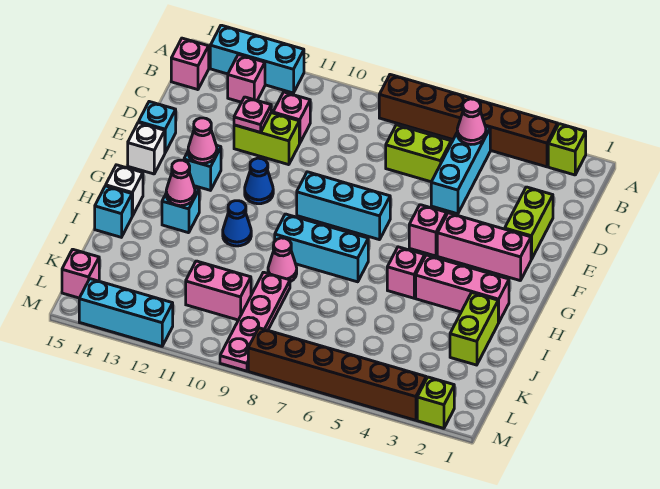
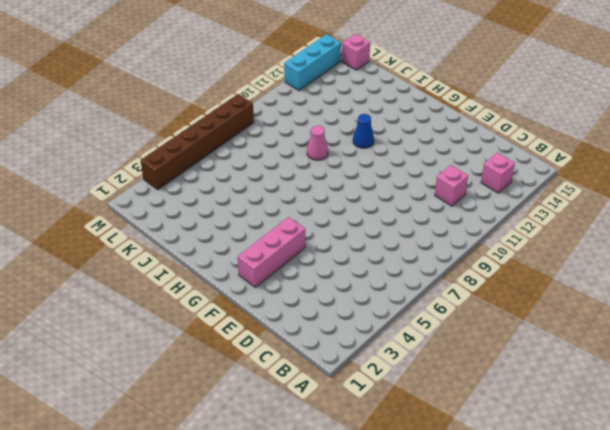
none -> lime brick A2 level 1
none -> brown brick A3:A8 level 1
none -> cyan brick A12:A14 level 1
none -> cyan brick B5:D5 level 1

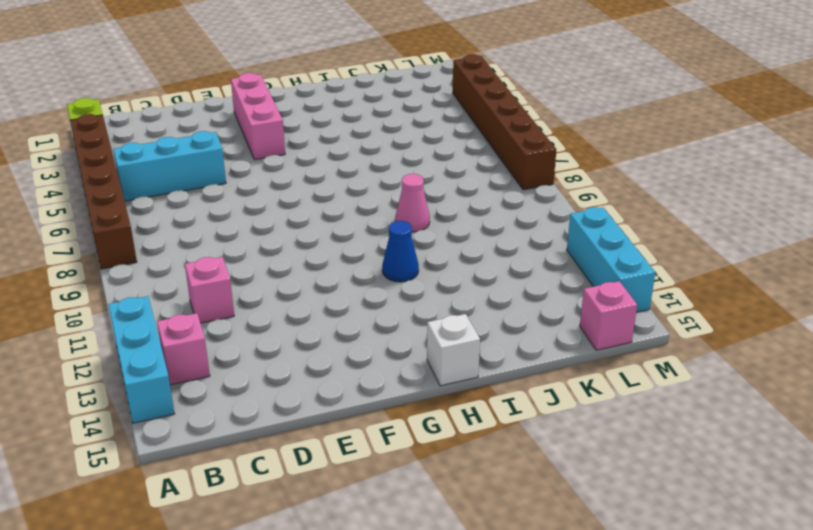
none -> pink brick B15 level 1
none -> lime brick C6:C7 level 1
none -> lime brick D2:E2 level 1
none -> lime brick D11:D12 level 1

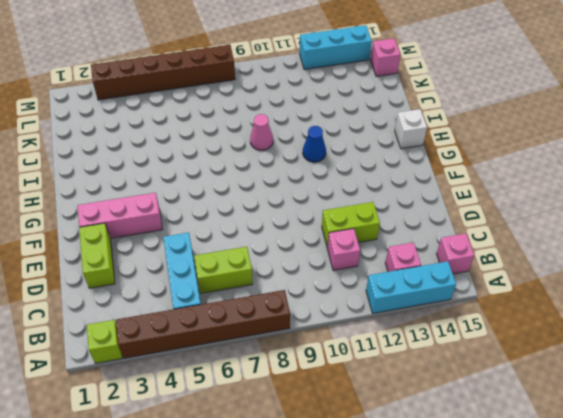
none -> cyan brick E15 level 1
none -> pink brick F5 level 1
none -> cyan brick F7:F9 level 1
none -> blue cone F11 level 1

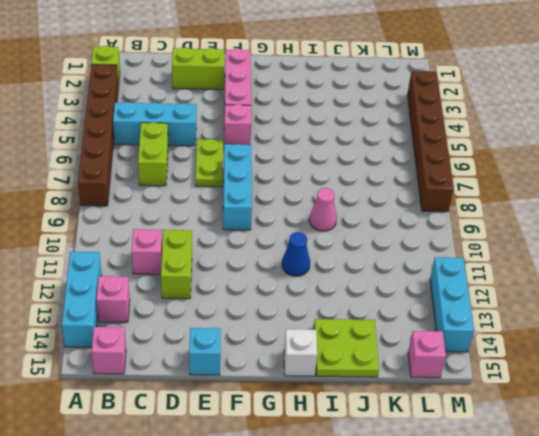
lime plate E6:E7 level 1 -> none
lime plate I14:J15 level 1 -> cyan brick I15 level 1
none -> blue cone F11 level 1
none -> cyan brick F13 level 1
none -> white brick F15 level 1
none -> pink brick H2:H4 level 1

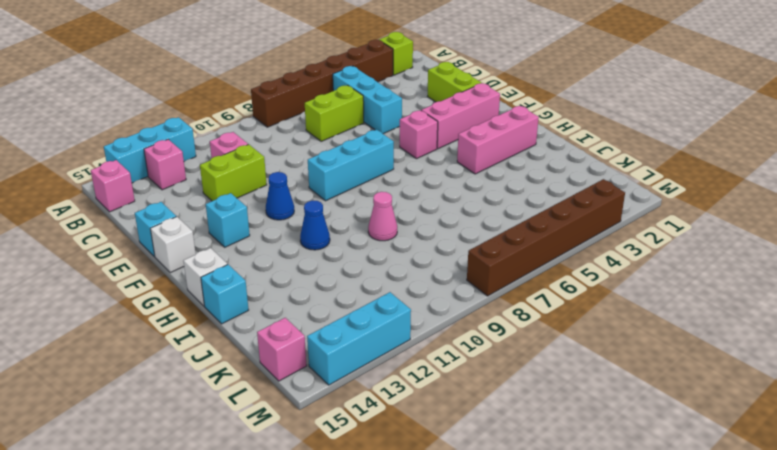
none -> pink brick H5 level 1
none -> cyan brick H7:H9 level 1
none -> cyan brick H13 level 1
none -> lime brick I2:J2 level 1

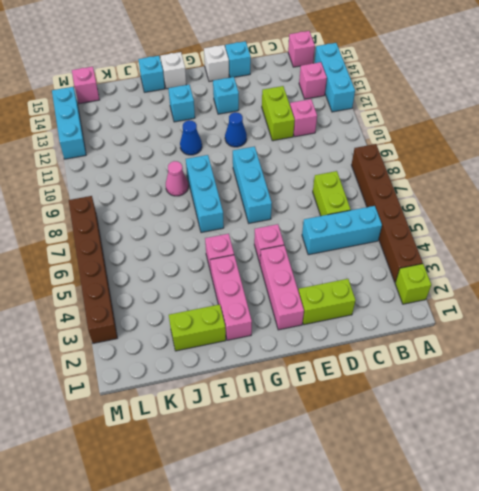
none -> pink plate J9:M9 level 1
none -> pink brick K10:K11 level 1
none -> lime brick M2 level 1
none -> pink cone B5 level 2

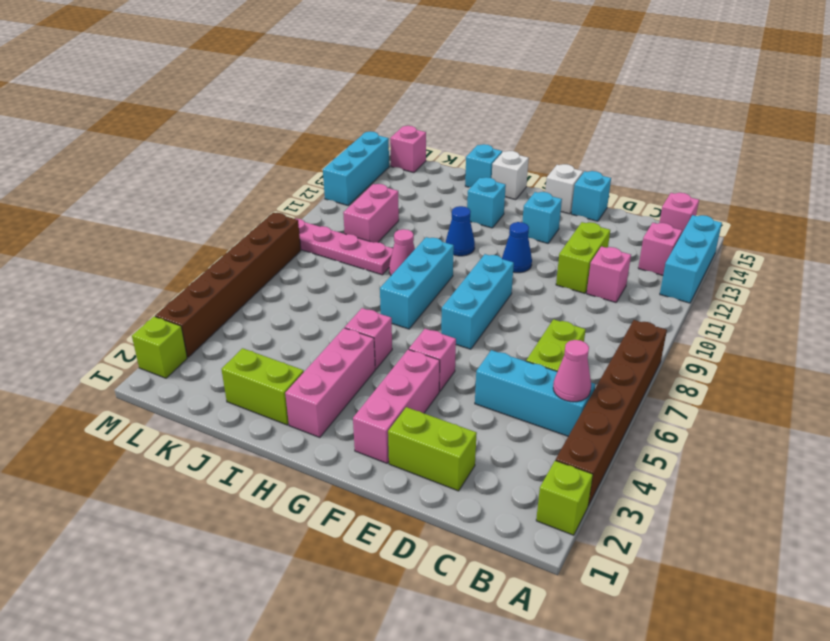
none -> pink plate D12 level 2
none -> pink cone F13 level 2
none -> pink cone H13 level 2

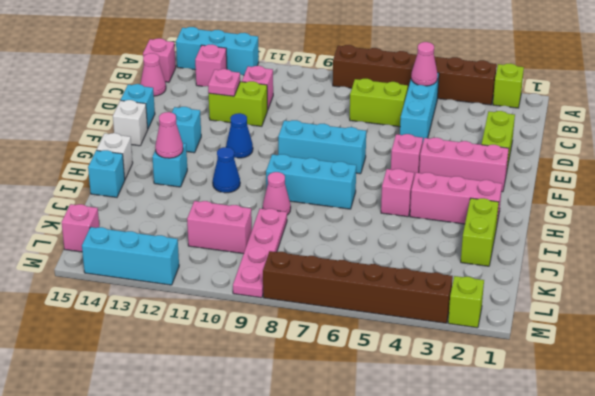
pink cone C15 level 1 -> pink cone F13 level 2

